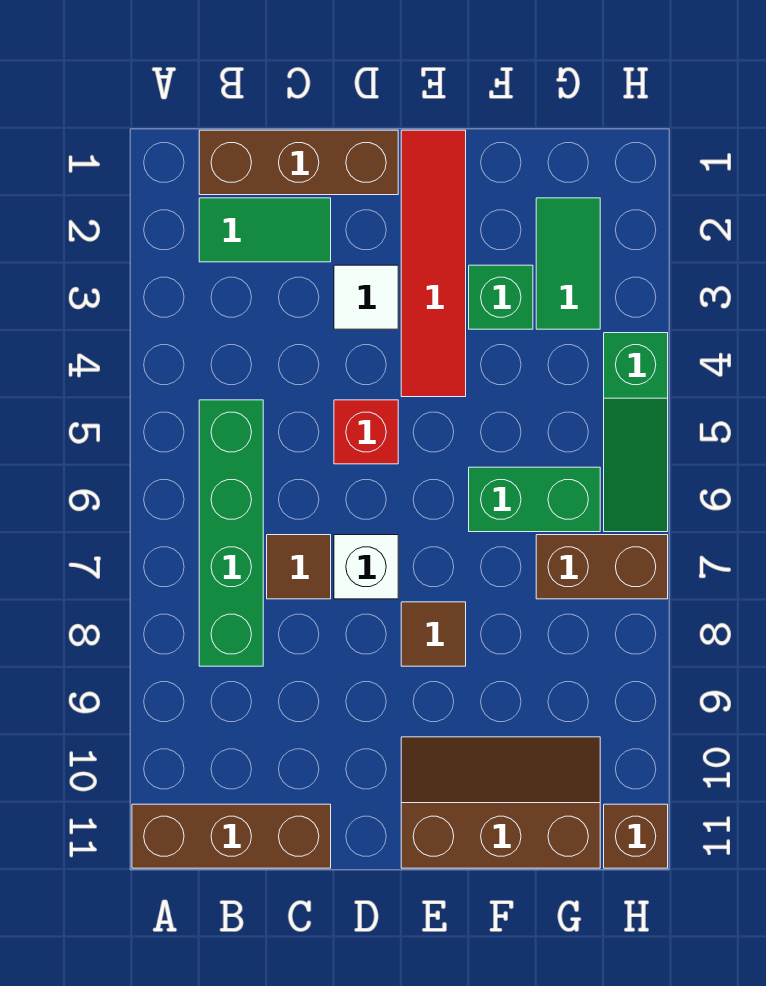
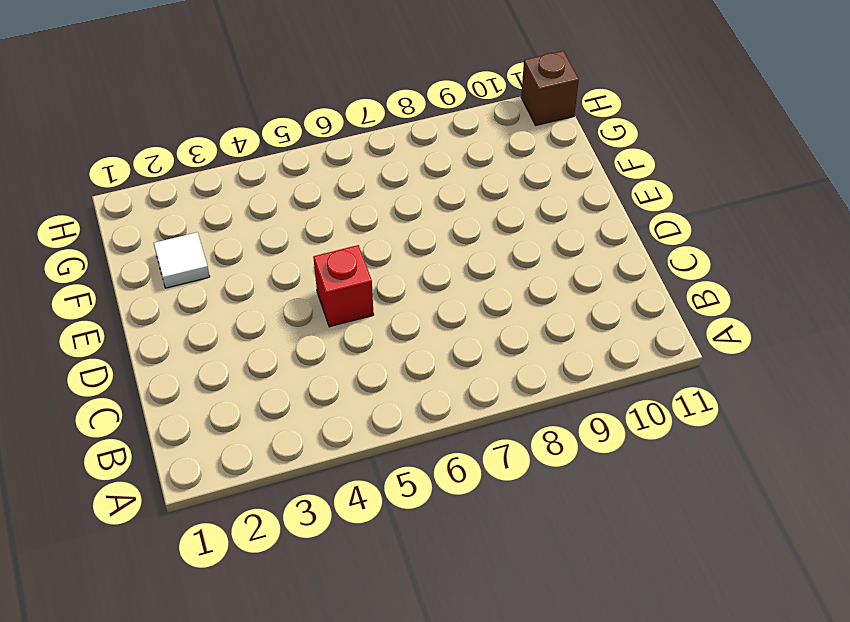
white tile F2 level 1 -> white tile D3 level 1
none -> brown brick A11:C11 level 1
none -> brown brick B1:D1 level 1
none -> green tile B2:C2 level 1

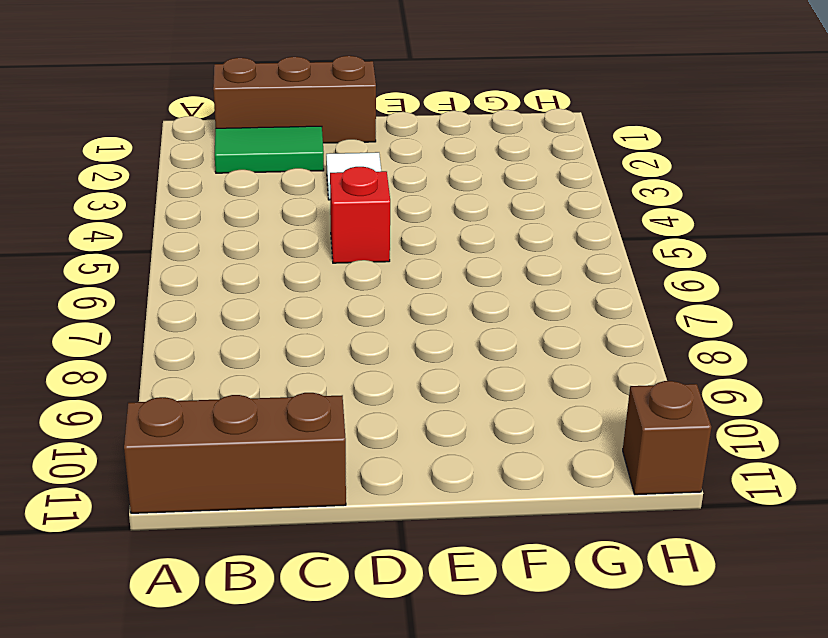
none -> green brick B5:B8 level 1
none -> brown tile C7 level 1
none -> white brick D7 level 1

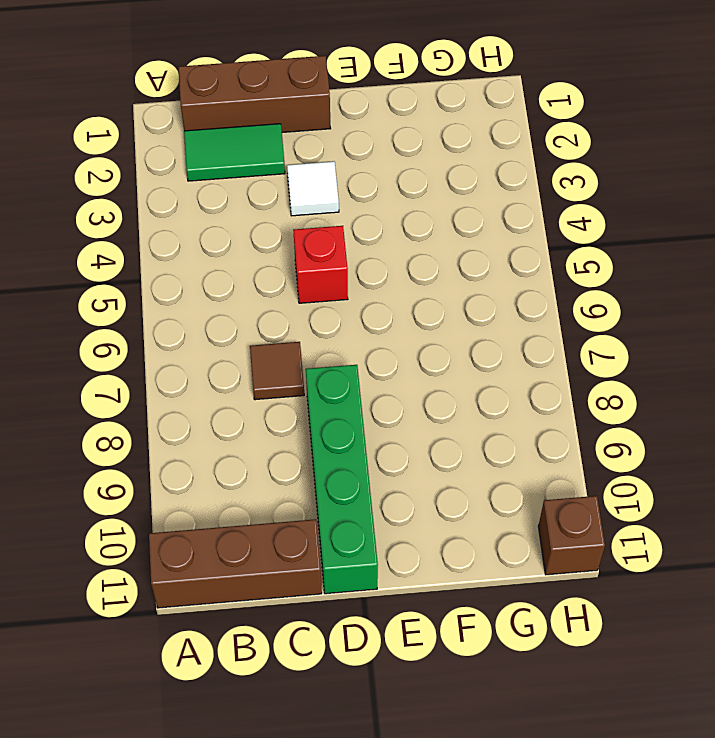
green brick D8:D11 level 1 -> green brick B5:B8 level 1
none -> white brick D7 level 1
none -> red tile E1:E4 level 1
none -> brown tile E8 level 1

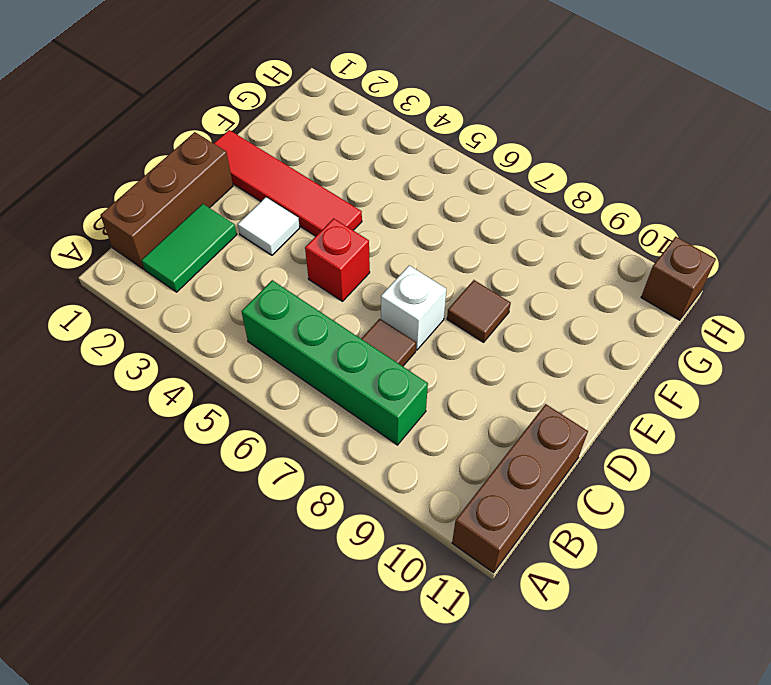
none -> brown slope E10:G11 level 1 top 11
none -> green brick F3 level 1
none -> green brick F6:G6 level 1

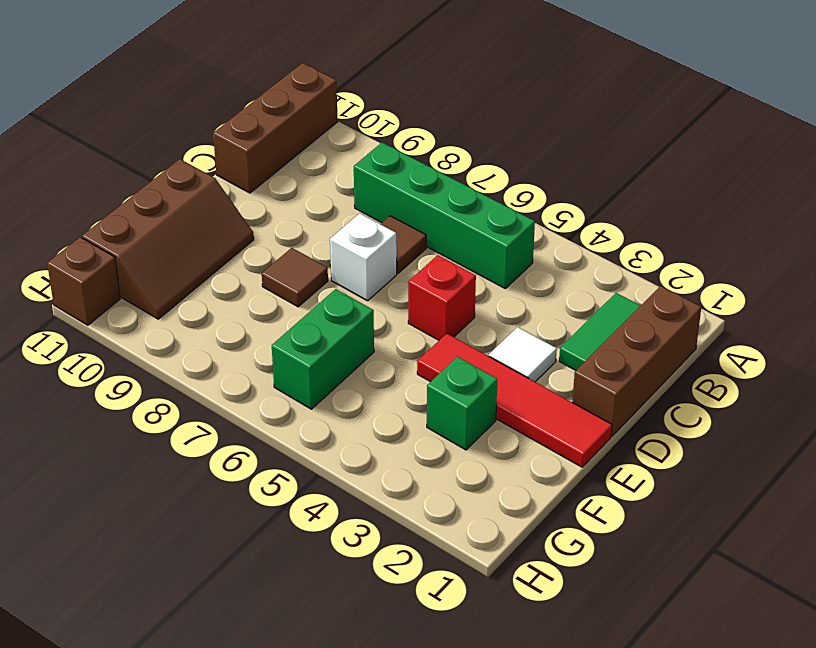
none -> green tile G2:G3 level 1
none -> brown brick G7:H7 level 1
none -> green slope H4:H6 level 1 top 4

